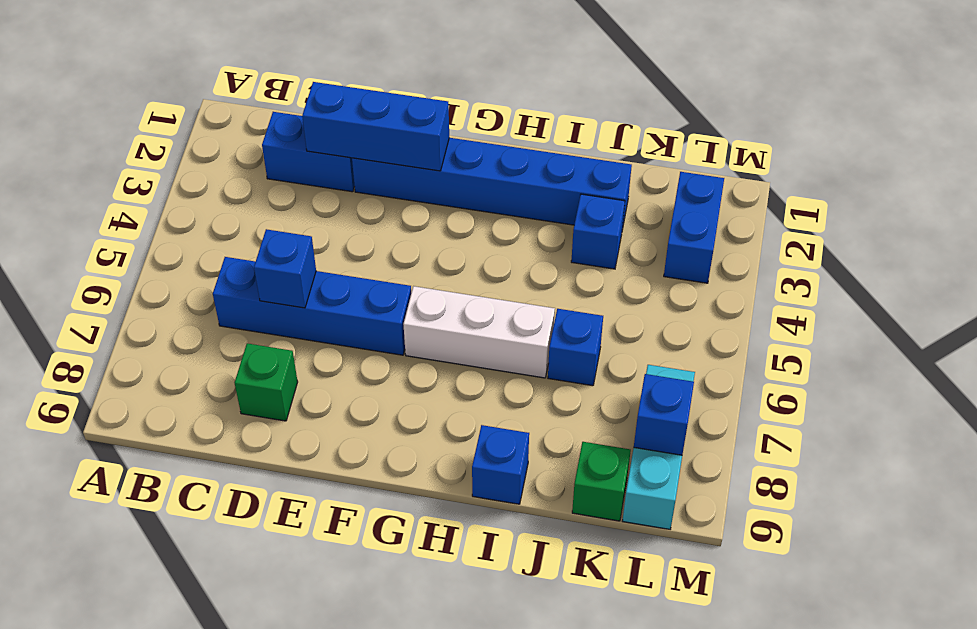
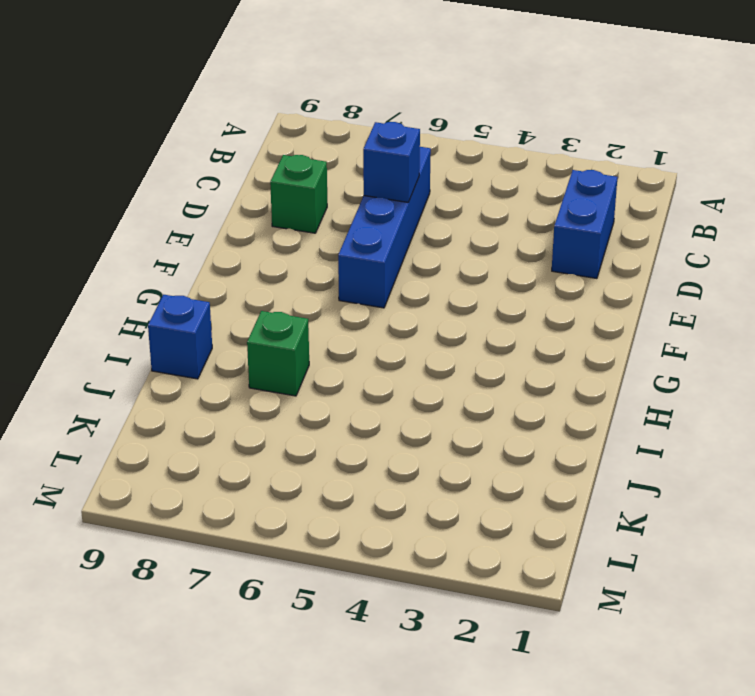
green brick I7 level 1 -> green brick K9 level 1
none -> blue brick E2:J2 level 1
none -> white brick G6:I6 level 1
none -> blue brick J3 level 1

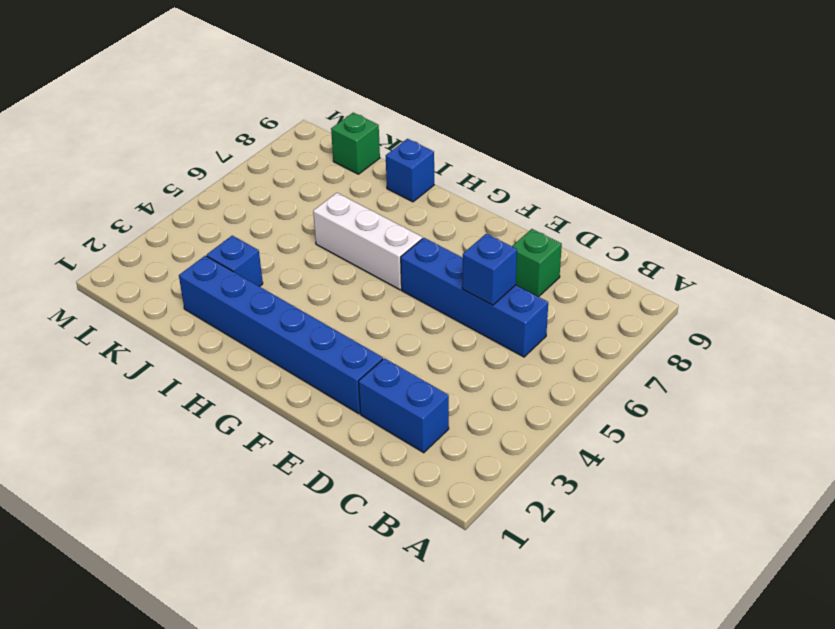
none -> blue brick J6 level 1
none -> blue brick L2:L3 level 1
none -> cyan brick L7:L9 level 1

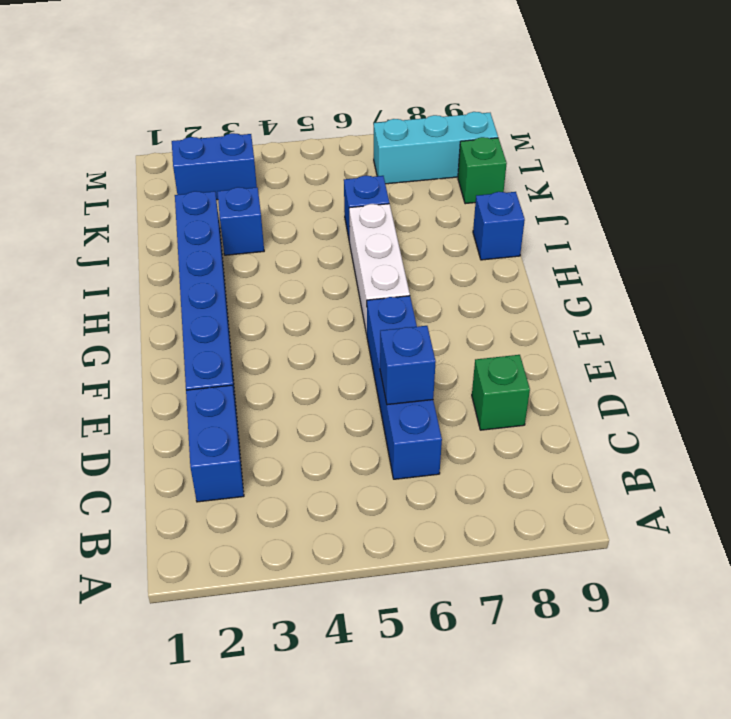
none -> blue brick D2:F2 level 2
none -> blue brick L8 level 2

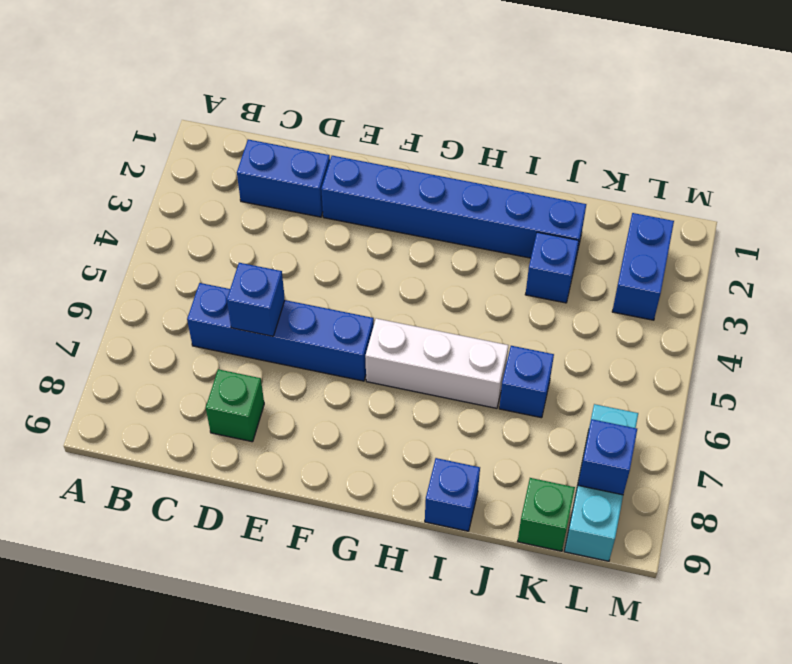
none -> blue brick D2:F2 level 2

